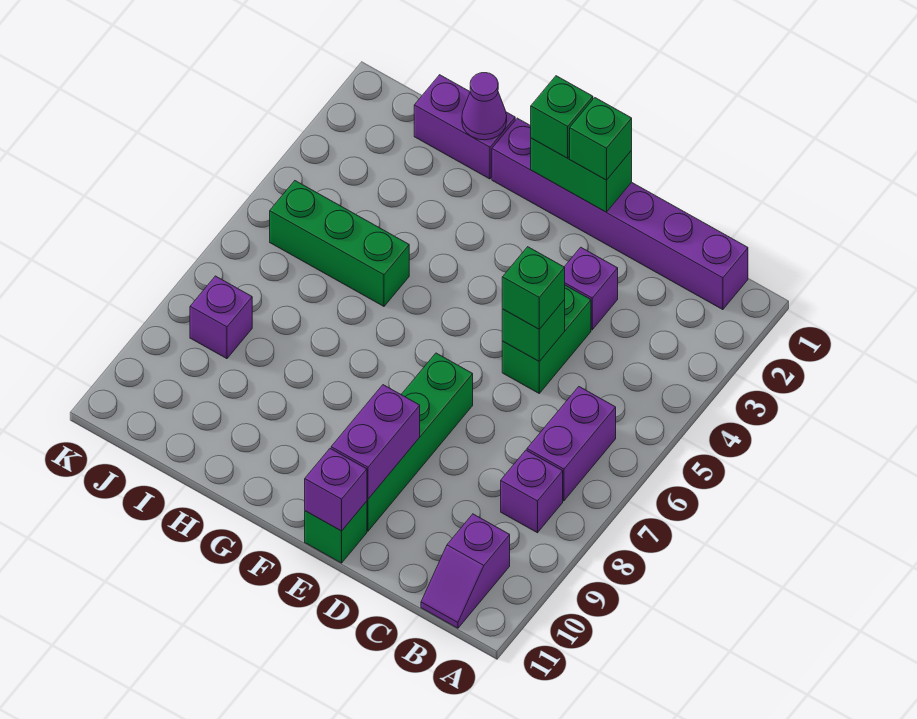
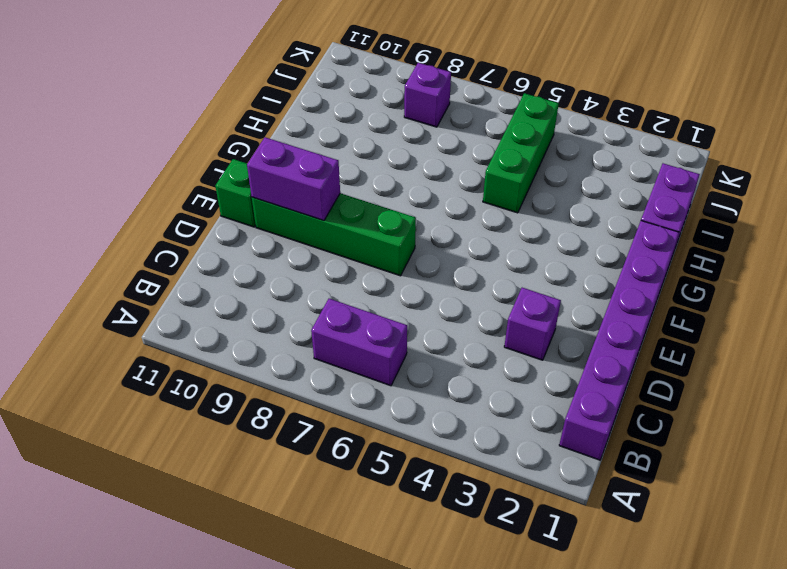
none -> purple brick B8 level 1
none -> purple slope B10:B11 level 1 top 10
none -> green brick D4:D5 level 1

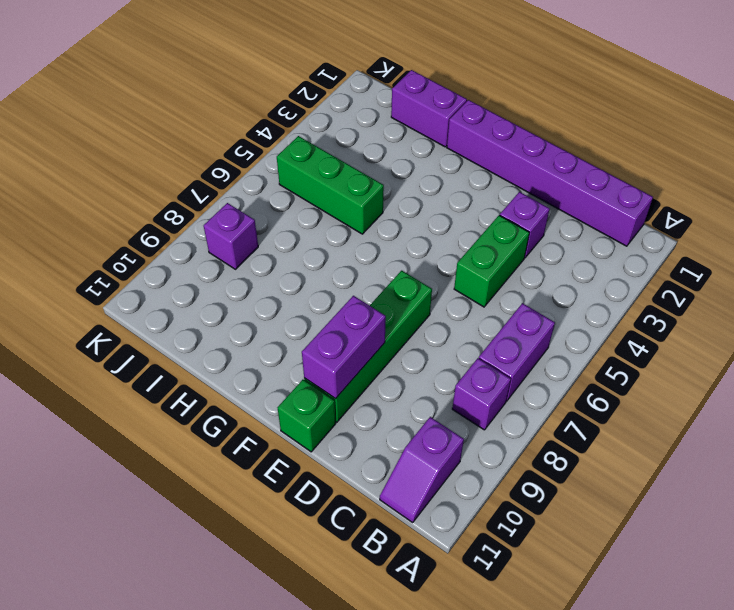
none -> green brick D5 level 2
none -> green brick E1:F1 level 2
none -> purple brick E11 level 2

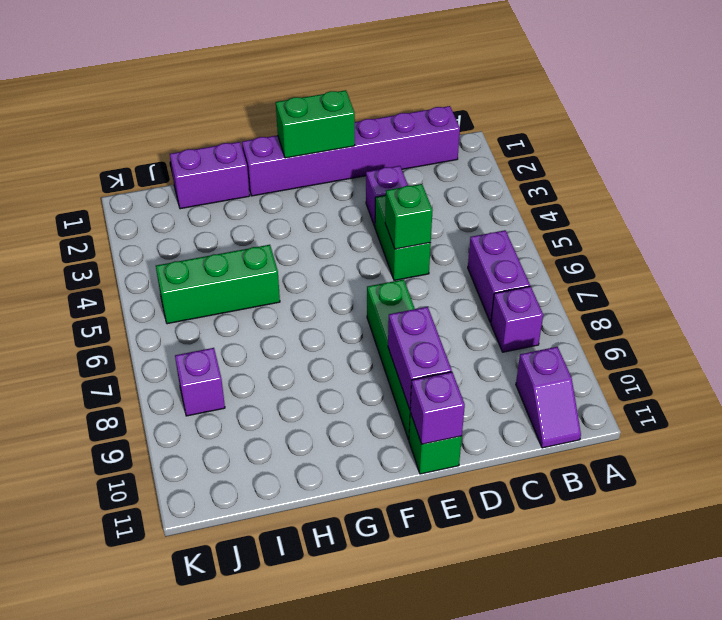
none -> purple cone H1 level 2
none -> green brick D5 level 3
none -> green brick E1 level 3

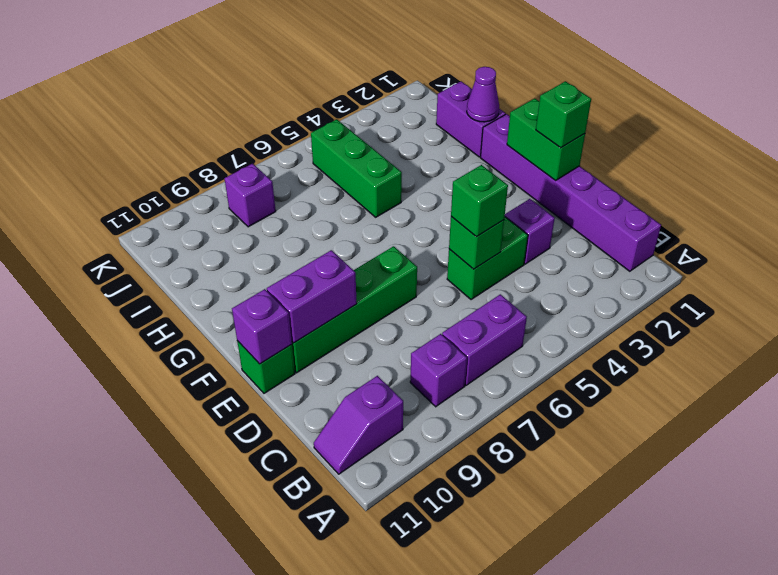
none -> green brick F1 level 3

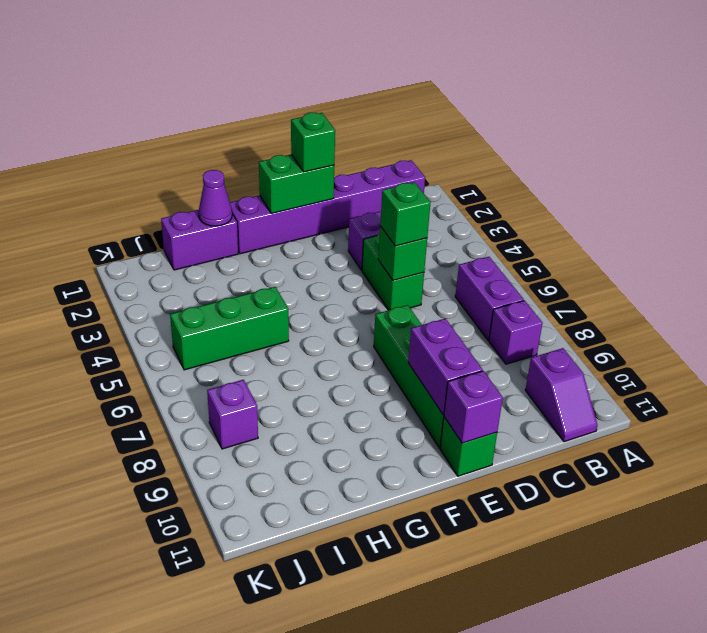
none -> green brick F1 level 3

